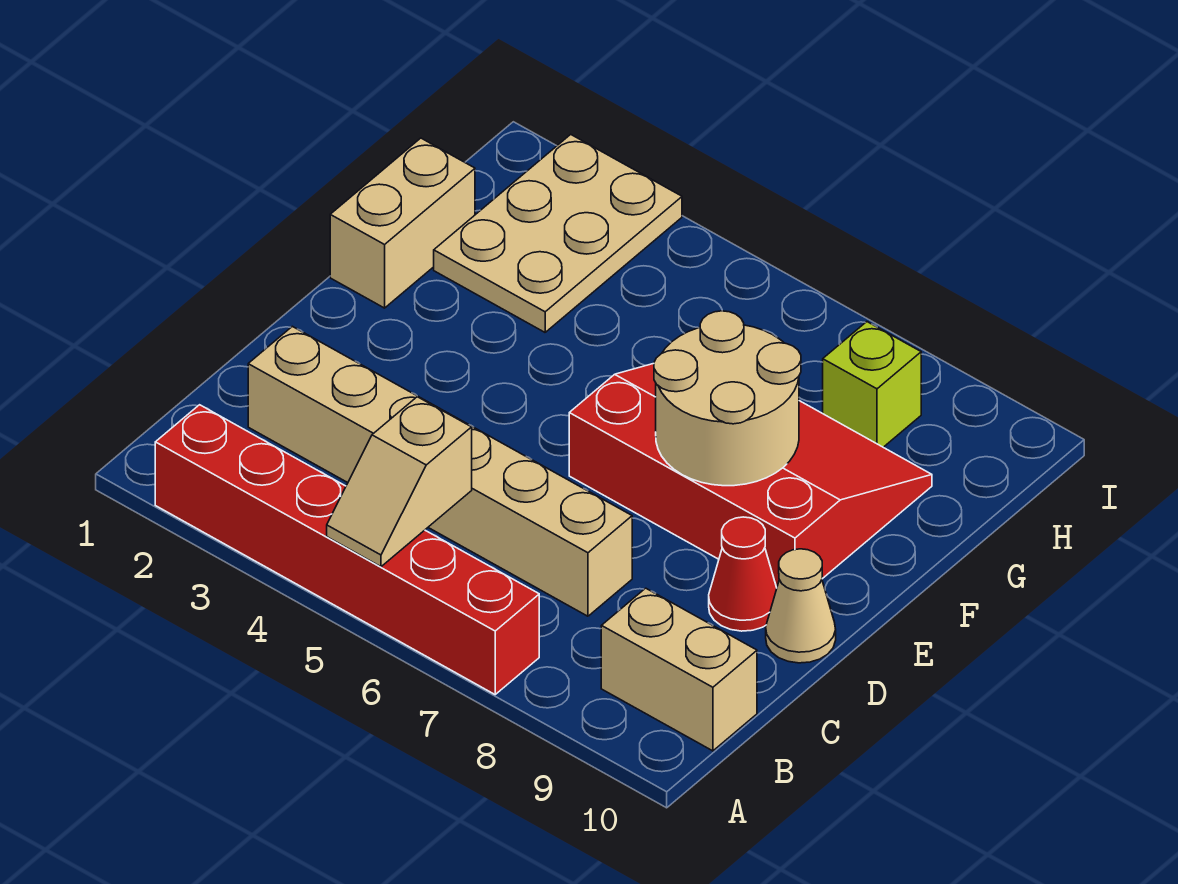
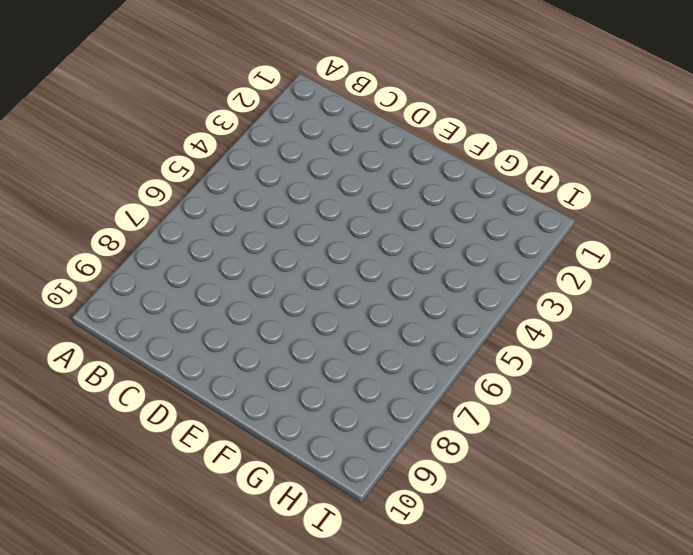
none -> red brick A2:A7 level 1
none -> tan brick B9:B10 level 1

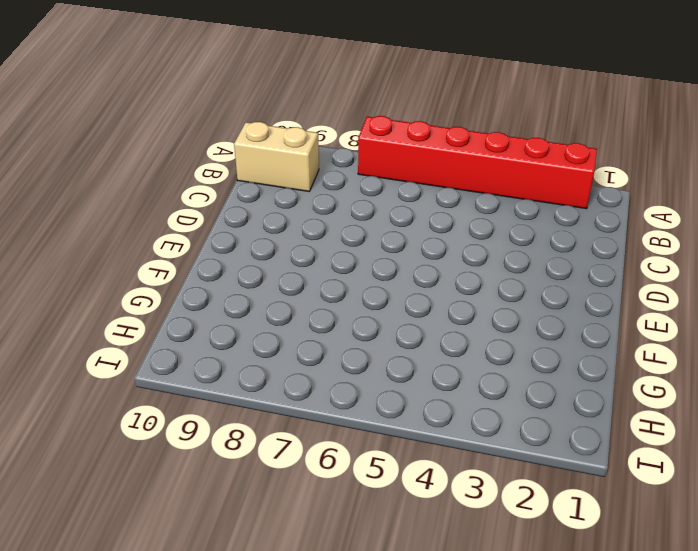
none -> tan brick C2:C7 level 1
none -> red cone D9 level 1

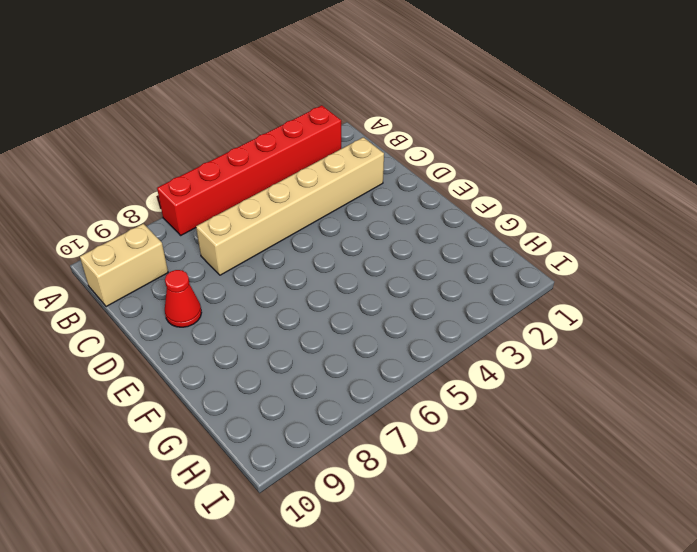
none -> tan cone D10 level 1
none -> red slope E6:G9 level 1 top E

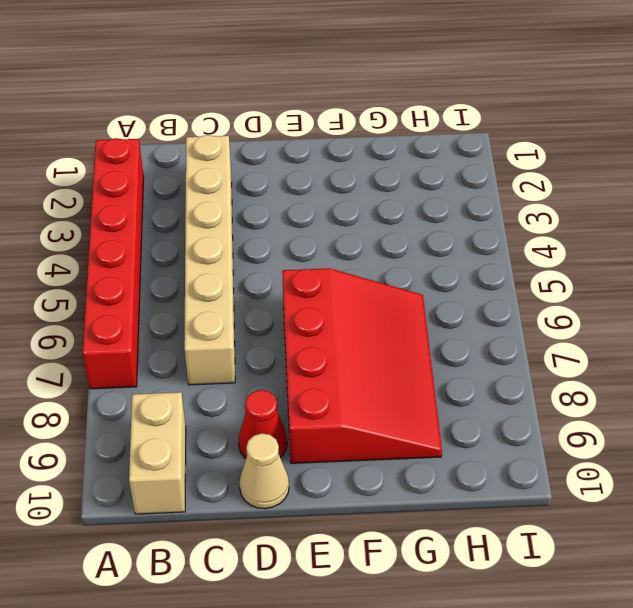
none -> tan brick F1:G1 level 1
none -> tan plate G2:I3 level 1

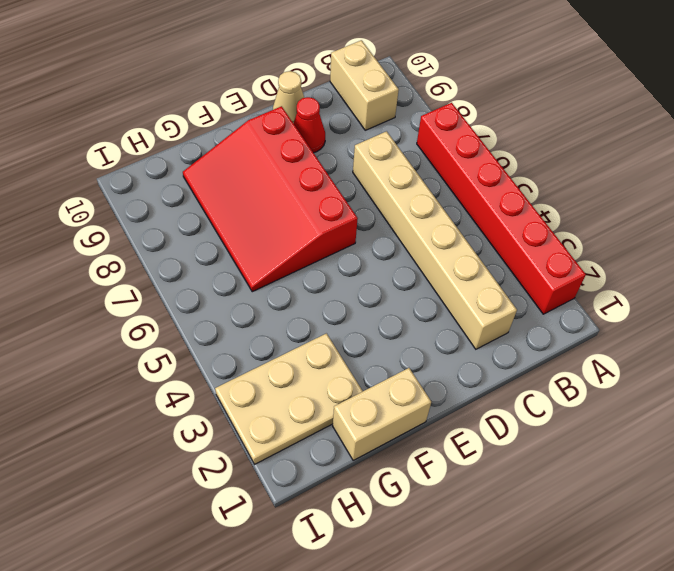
none -> lime brick H8 level 1
none -> tan slope A5:B5 level 2 top B

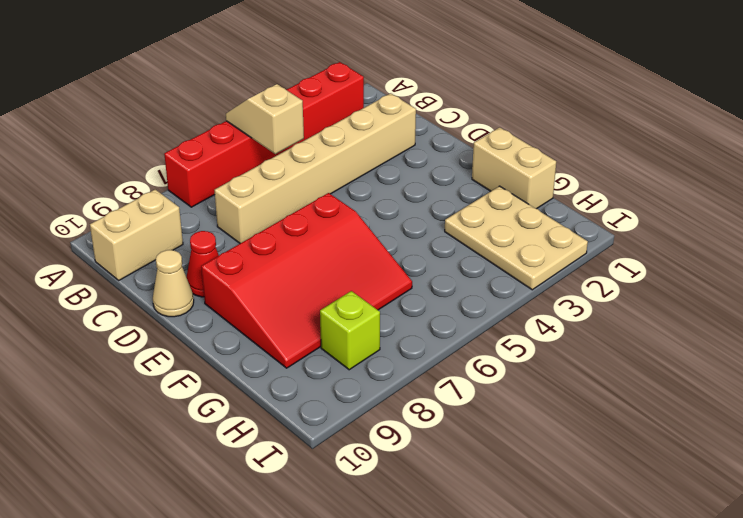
none -> tan round brick E7:F8 level 2

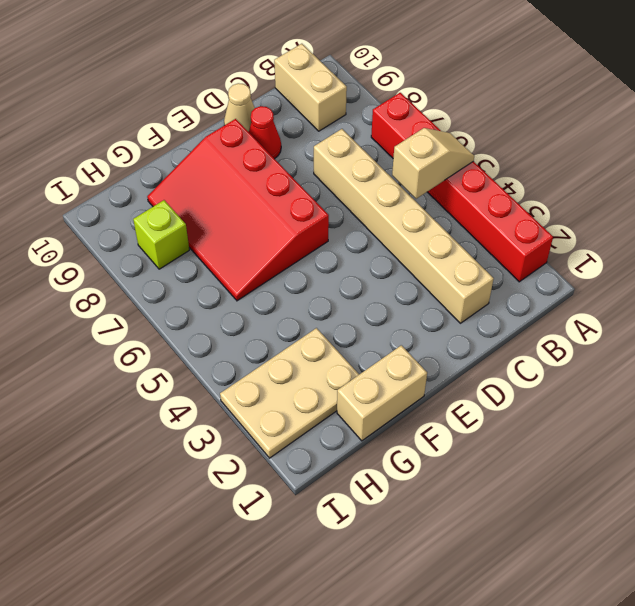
none -> tan round brick E7:F8 level 2

